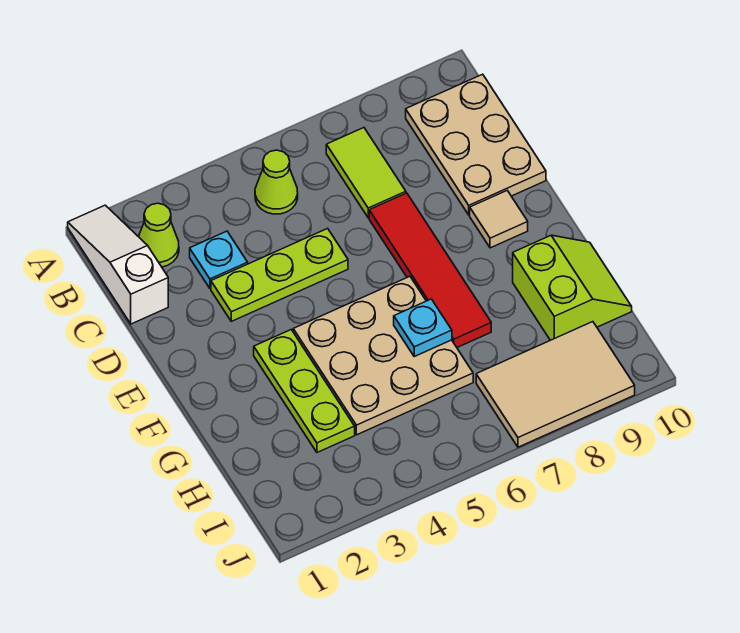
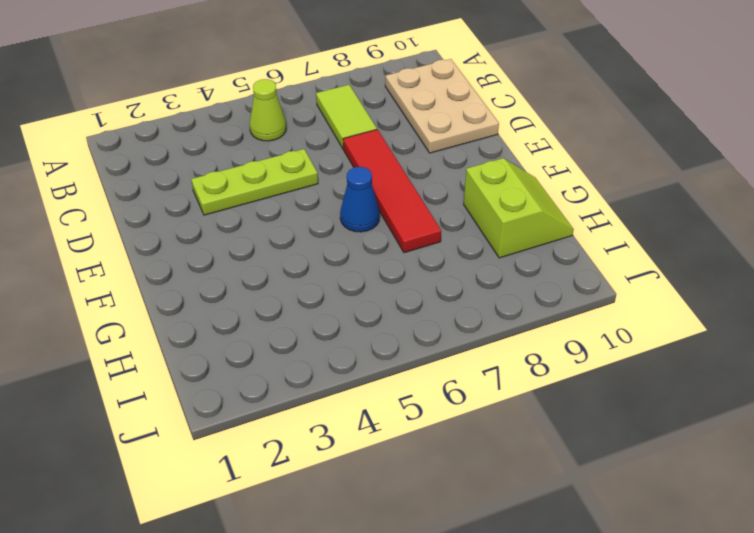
blue cone F6 level 1 -> tan plate F4:H6 level 1
none -> white slope A1:C1 level 1 top C
none -> lime cone B2 level 1
none -> cyan plate C3 level 1

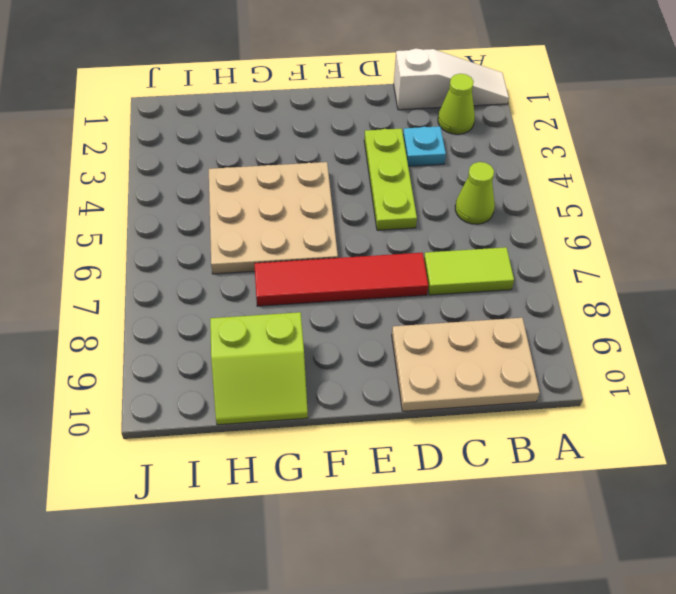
none -> tan tile E9 level 1
none -> lime plate F3:H3 level 1
none -> tan tile I7:J9 level 1

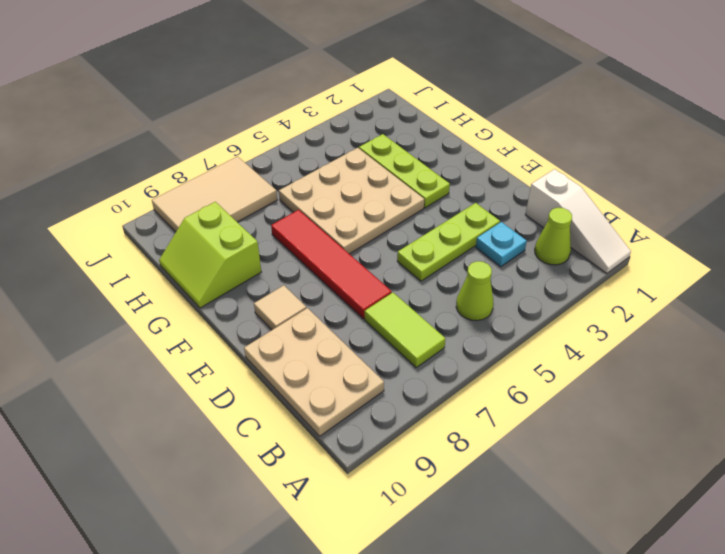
none -> cyan plate G6 level 2

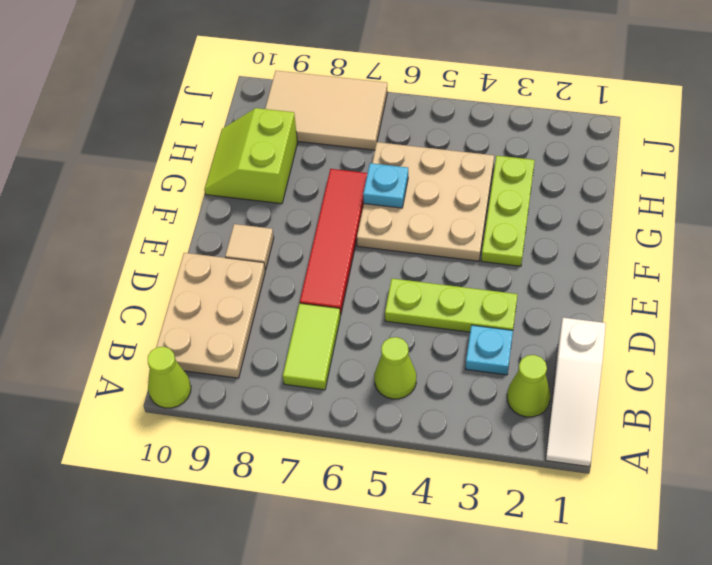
lime cone A10 level 1 -> none

